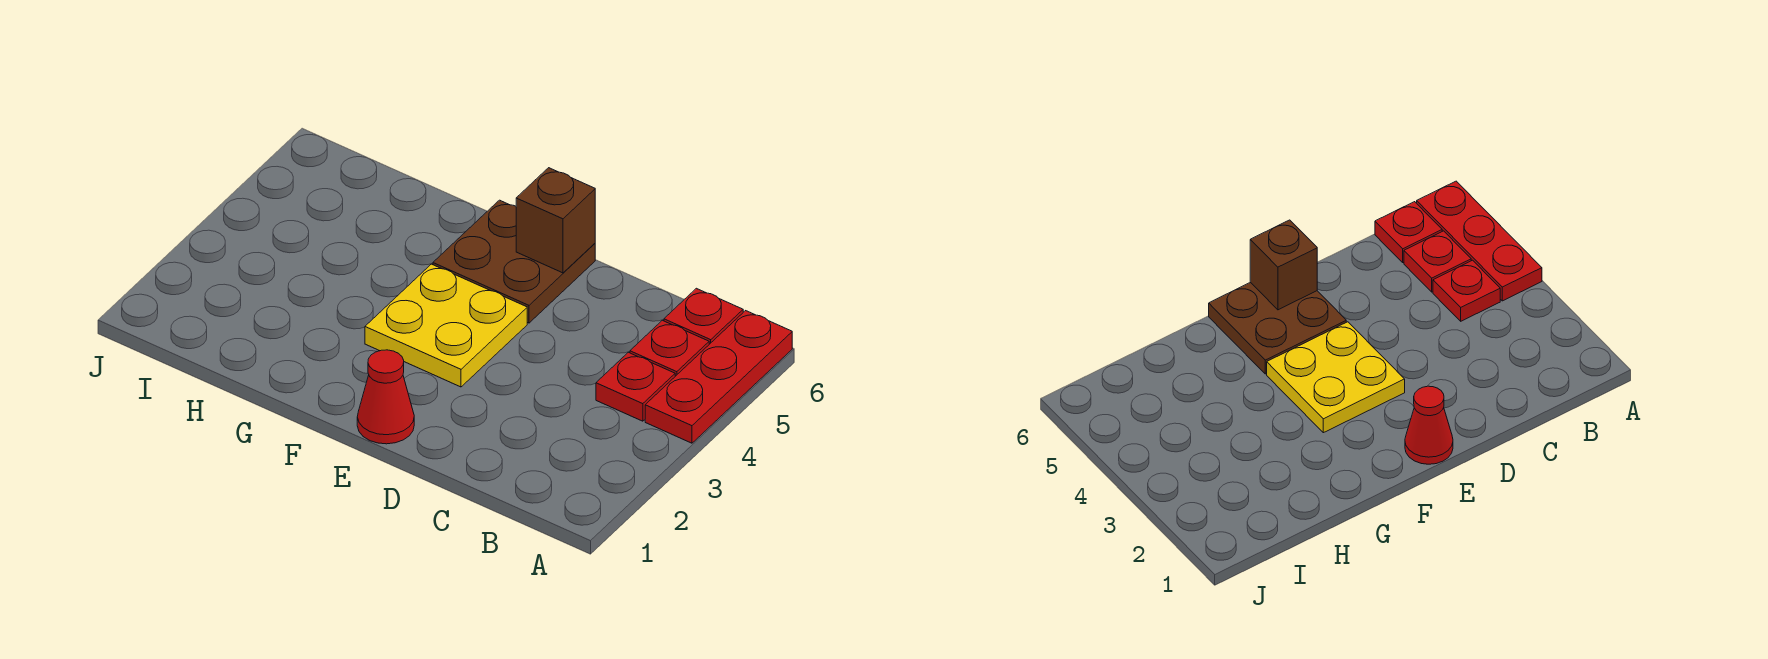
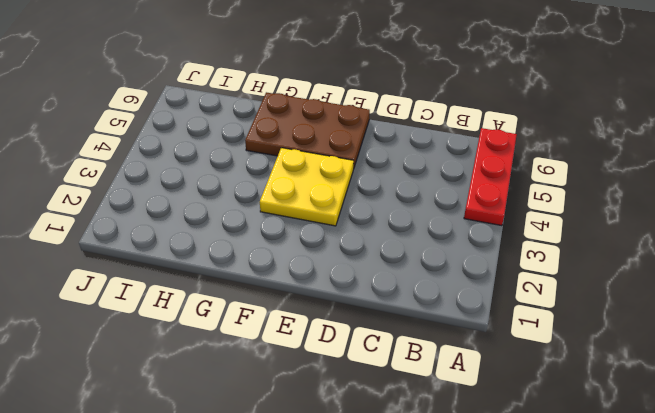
brown plate E5:G6 level 1 -> brown plate E5:F6 level 1
none -> red plate B4 level 1
none -> red plate B5 level 1

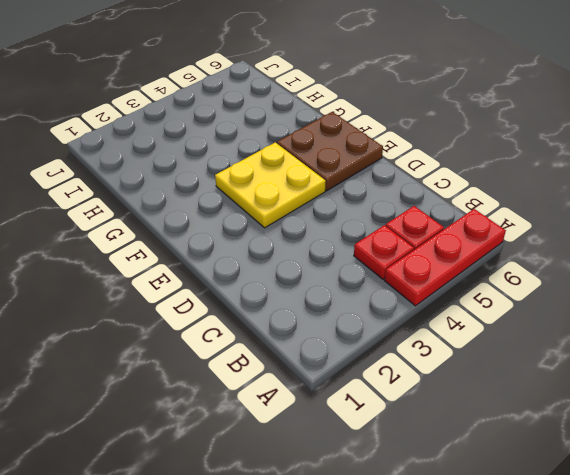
none -> red plate B6 level 1
none -> red cone E1 level 1

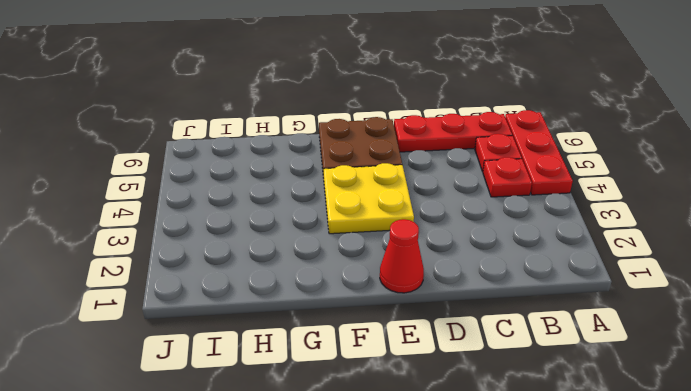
red plate B6:D6 level 1 -> red plate B6 level 1
none -> brown brick E6 level 2

